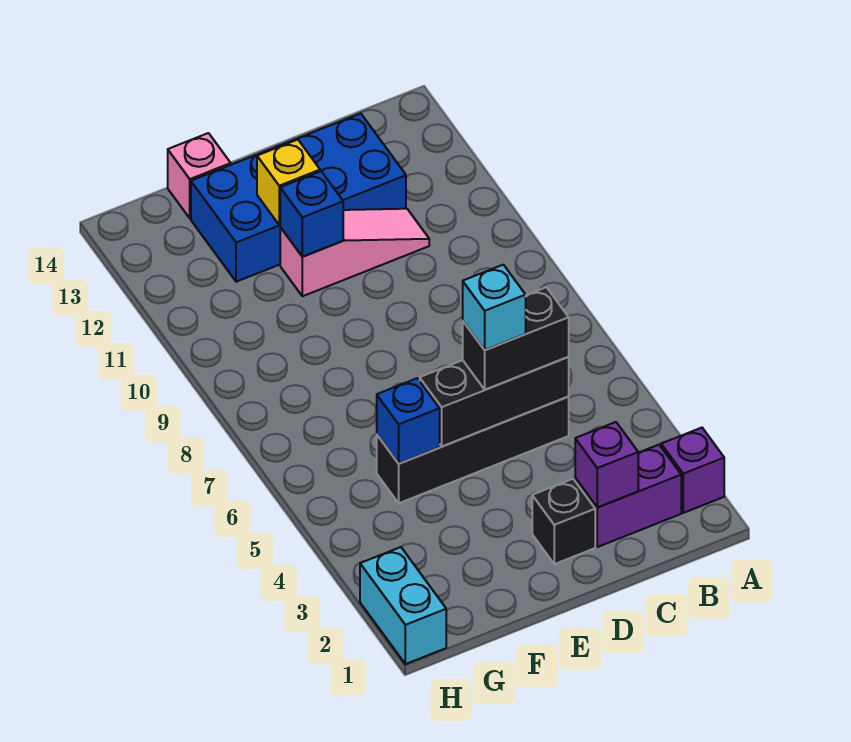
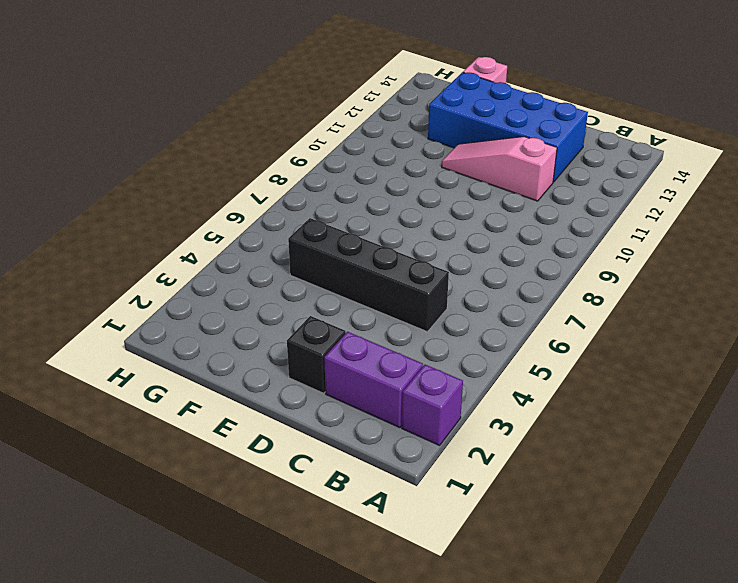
pink slope C11:E11 level 1 top C -> pink slope C11:E11 level 1 top E
none -> cyan brick H1:H2 level 1
none -> purple brick C2 level 2
none -> black brick C5:E5 level 2

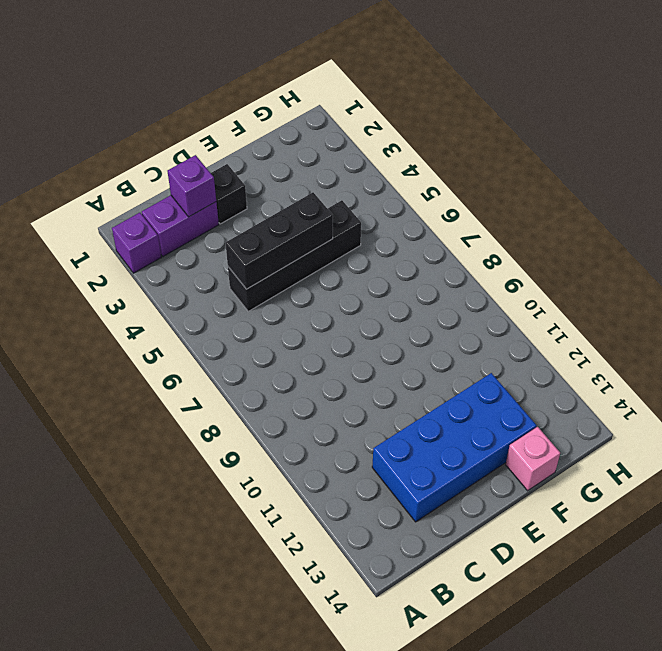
none -> pink slope C11:E11 level 1 top E
none -> cyan brick H1:H2 level 1
none -> blue brick E11 level 2

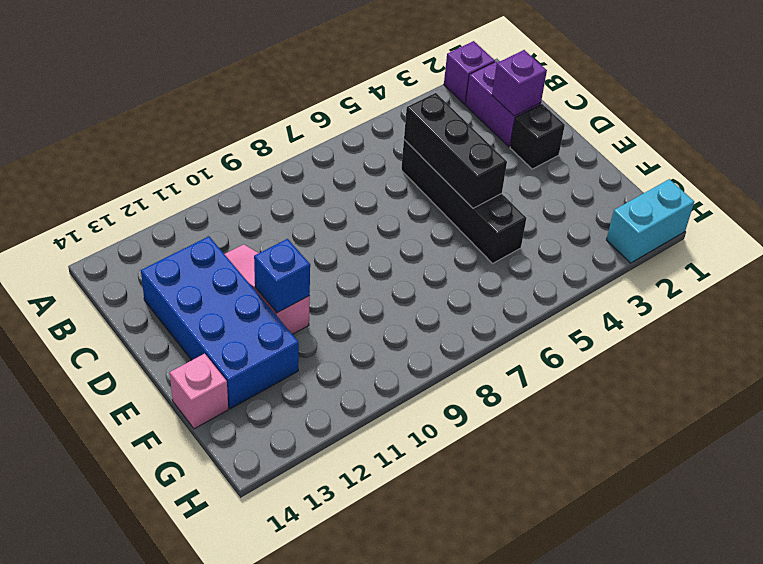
none -> yellow brick E12 level 2
none -> blue brick F5 level 2
none -> black brick C5:D5 level 3

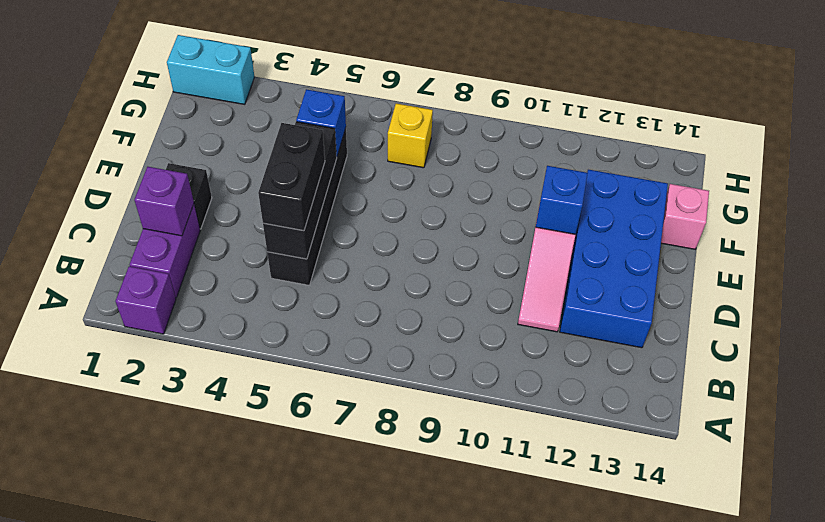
yellow brick G7 level 1 -> yellow brick E12 level 2
none -> cyan brick D5 level 4

